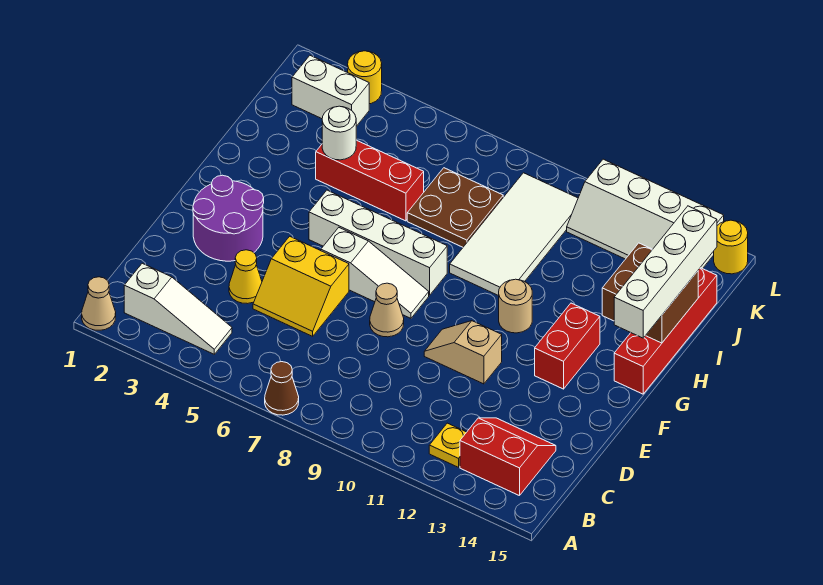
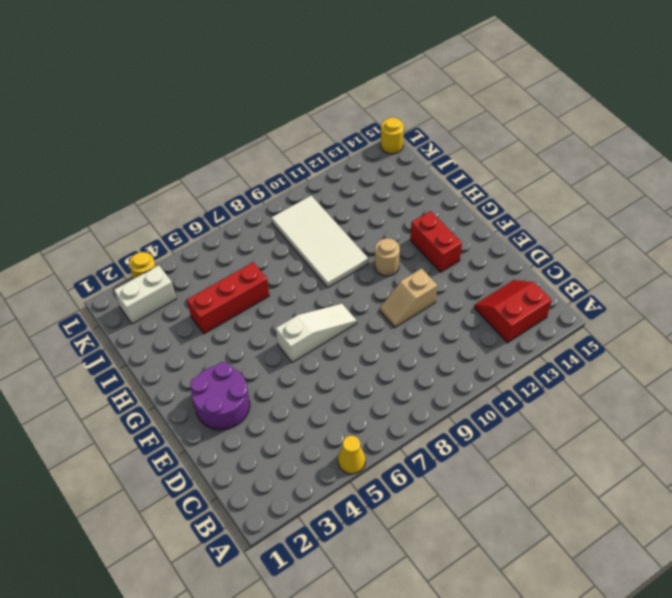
yellow cone A5 level 1 -> yellow cone D4 level 1
none -> tan cone A1 level 1
none -> brown cone A7 level 1
none -> white slope B2:B4 level 1 top 2

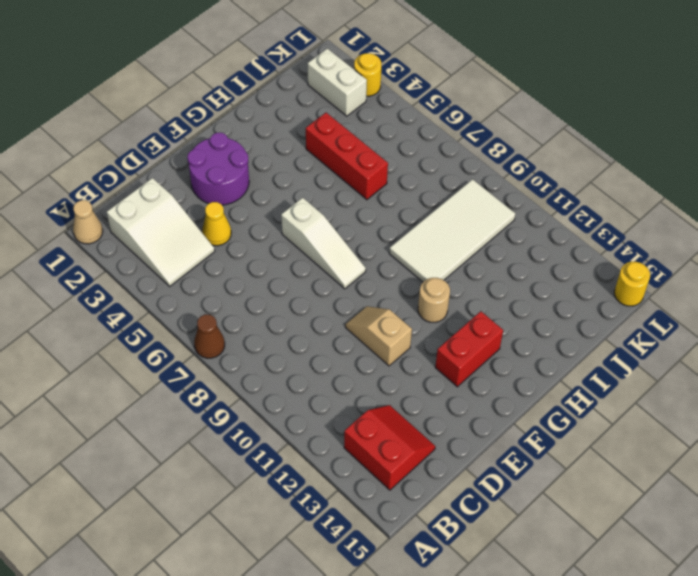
white slope B2:C4 level 1 top 2 -> white slope B2:B4 level 1 top 2
none -> yellow plate B12 level 1
none -> yellow slope D5:E6 level 1 top E
none -> tan cone E8 level 1

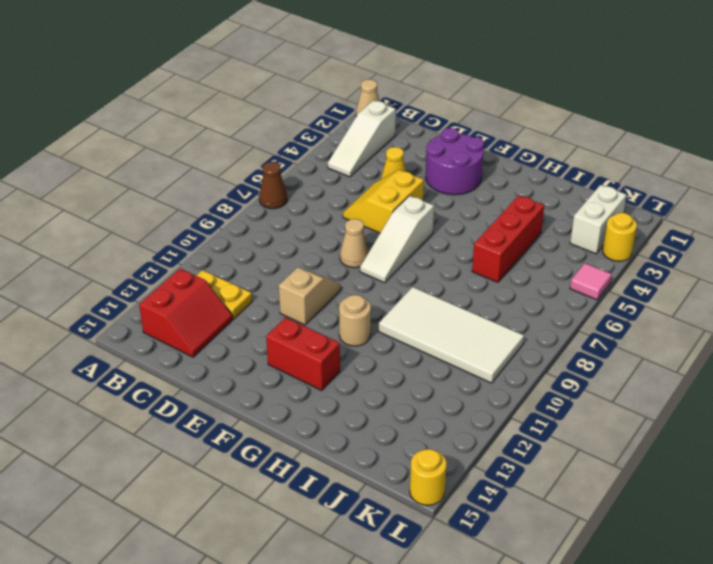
yellow plate B12:C12 level 1 -> yellow plate B12 level 1
pink tile L5 level 1 -> none
none -> white brick G5:G8 level 1
none -> red brick G15:J15 level 1
none -> brown plate I7:J8 level 1

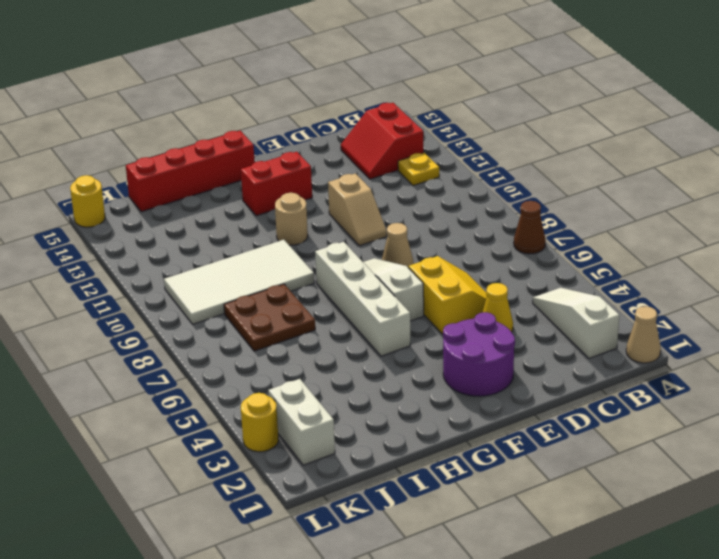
none -> red brick I4:I6 level 1
none -> white slope K11:L14 level 1 top L
none -> brown brick H14:I15 level 2

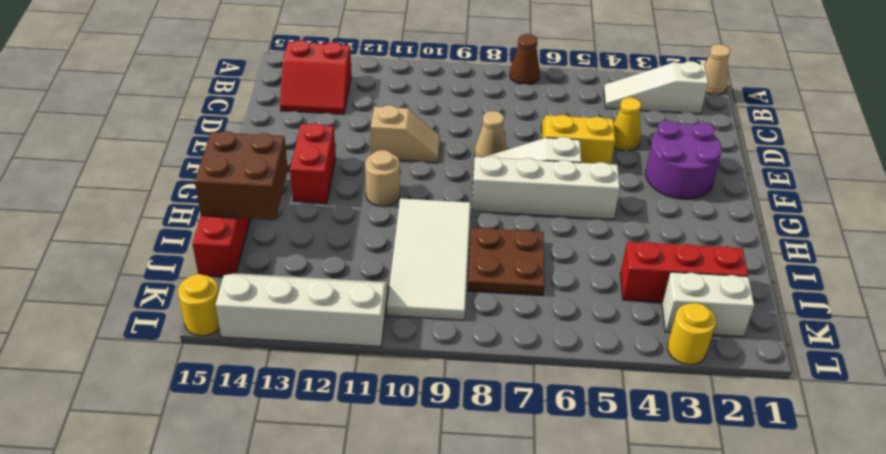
red brick J2:J4 level 1 -> red brick I4:I6 level 1
none -> yellow plate B12 level 1
none -> white round brick I4 level 2
none -> white brick G15:J15 level 3

